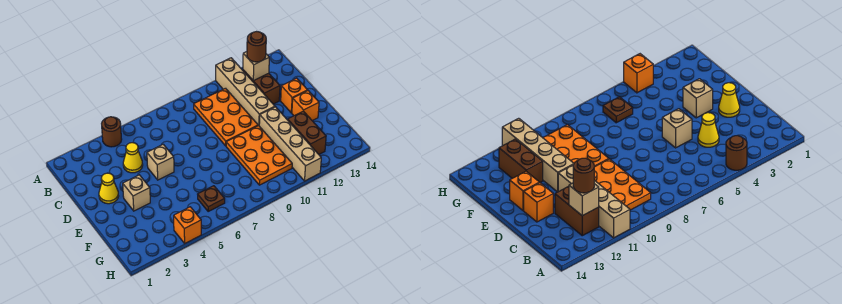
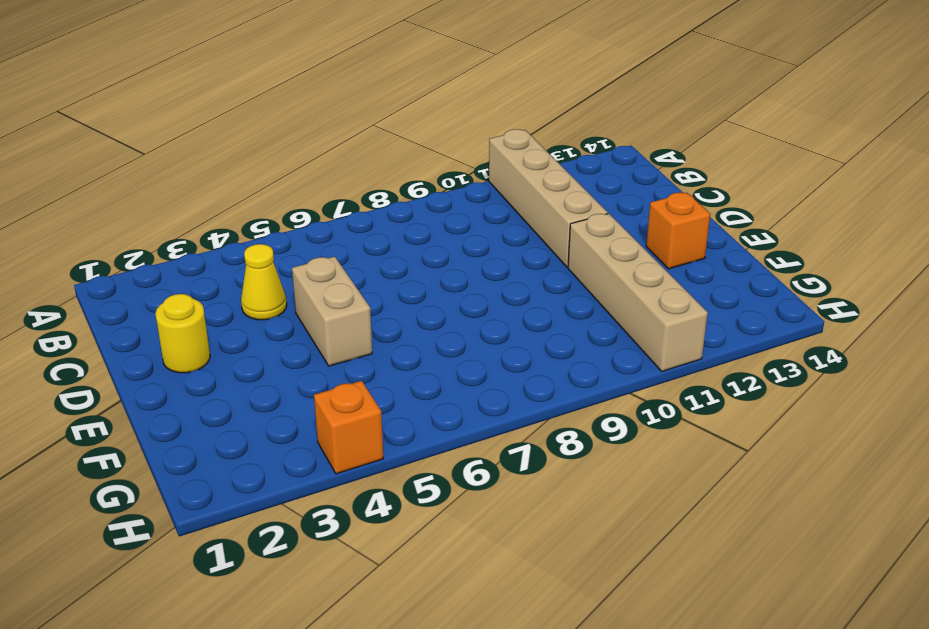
yellow round brick D2 level 1 -> yellow cone D2 level 1
tan brick D5:E5 level 1 -> tan brick D5 level 1
none -> brown round brick A4 level 1
none -> orange plate B9:D10 level 1
none -> brown brick B12:C12 level 1

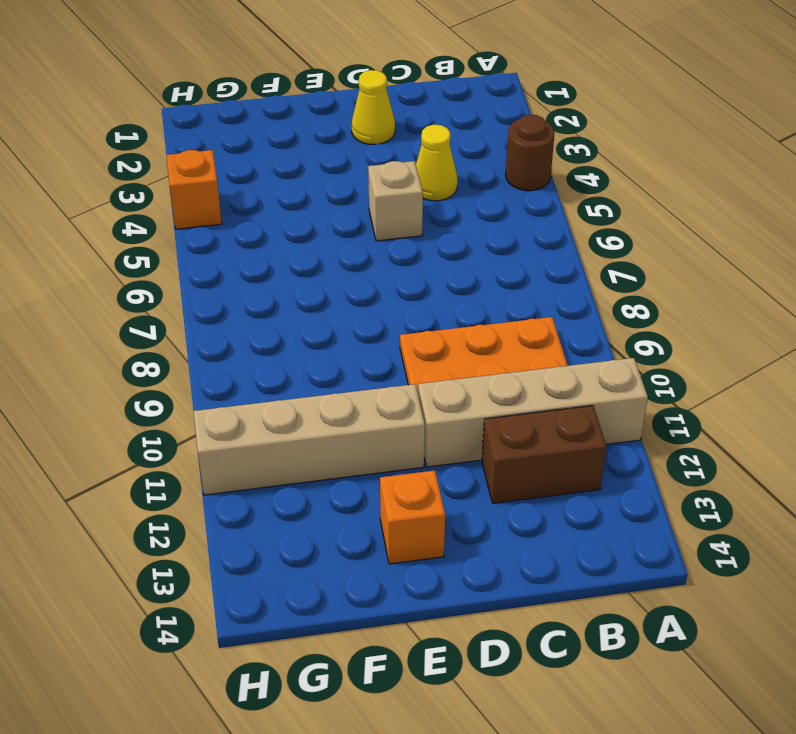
none -> orange brick D13 level 1
none -> tan brick E3 level 1
none -> orange plate E9:G10 level 1

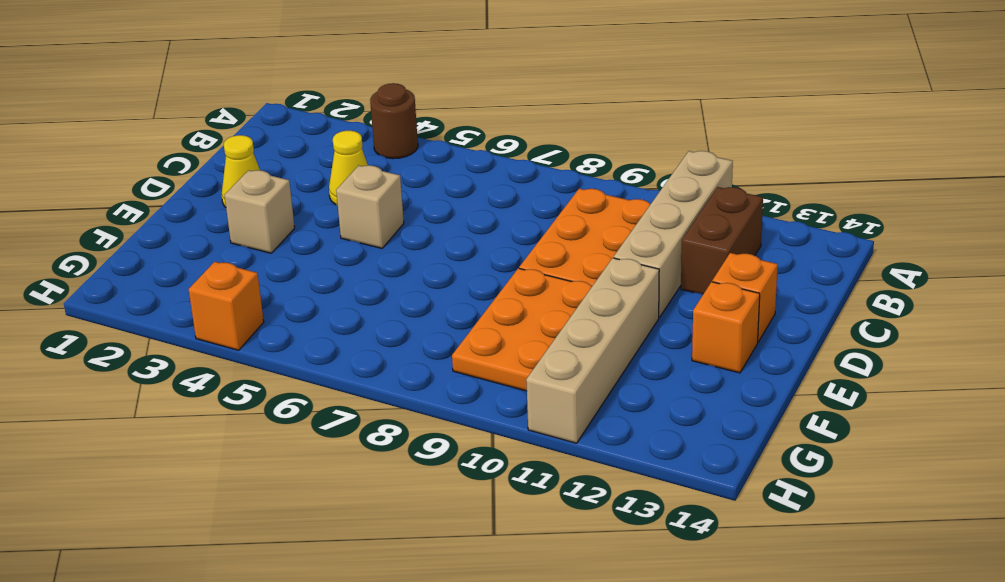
none -> brown brick F12:G12 level 1
none -> brown plate G6 level 1
none -> tan brick B12 level 2

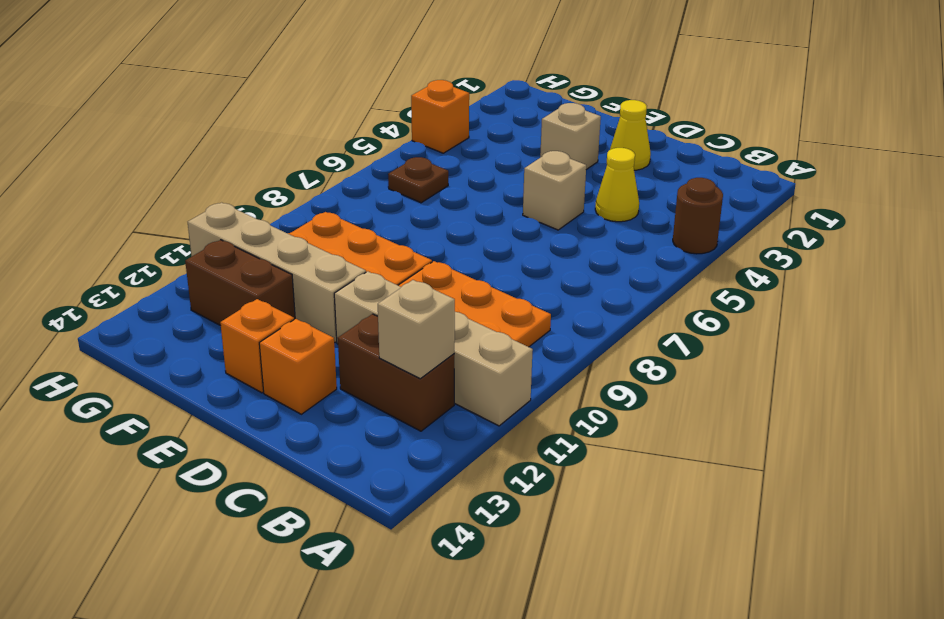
none -> brown round brick B12 level 3

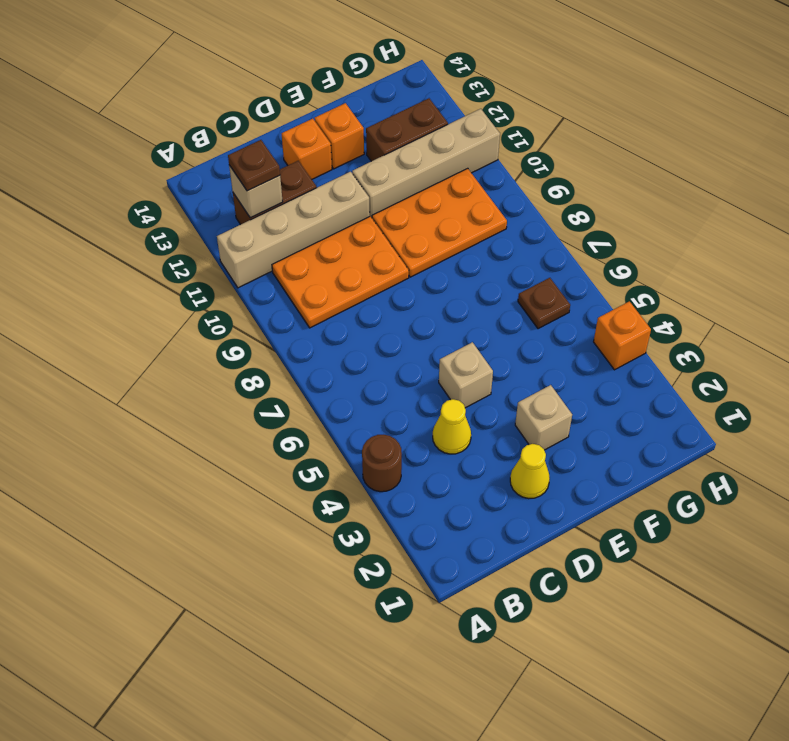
brown plate B12 level 3 -> brown round brick B12 level 3

